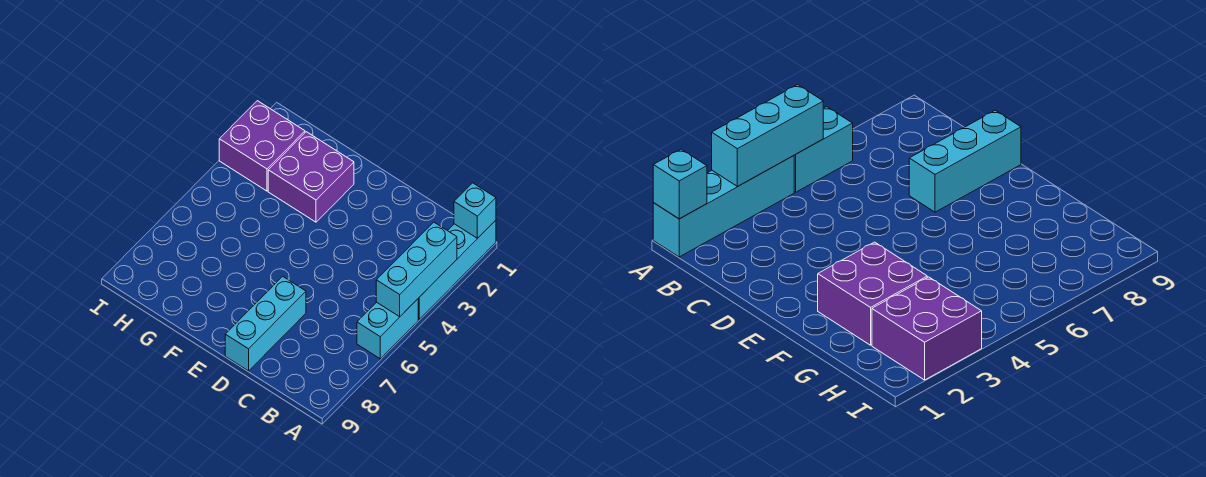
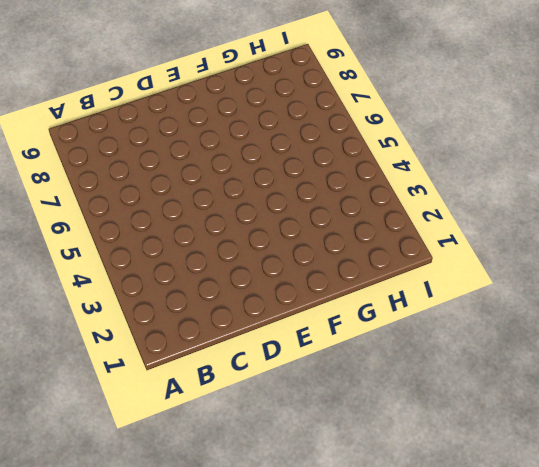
none -> cyan brick A1:A4 level 1
none -> cyan brick A5:A6 level 1

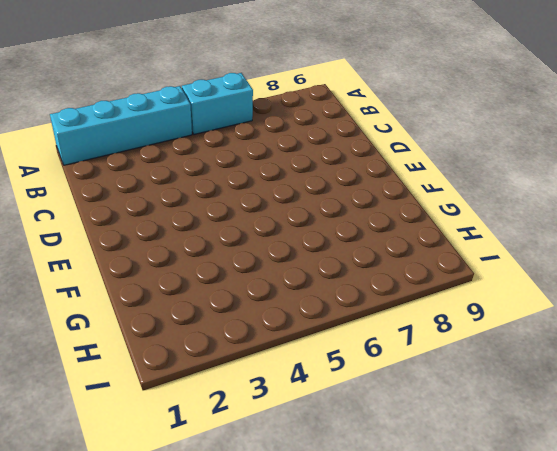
none -> cyan brick D7:D9 level 1
none -> purple brick F2:G3 level 1

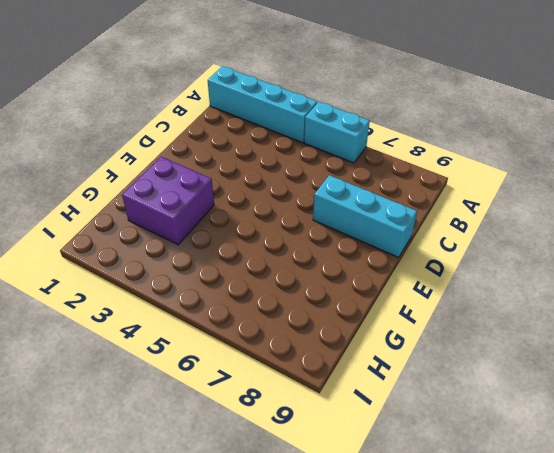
none -> purple brick H2:I3 level 1
none -> cyan brick A1 level 2

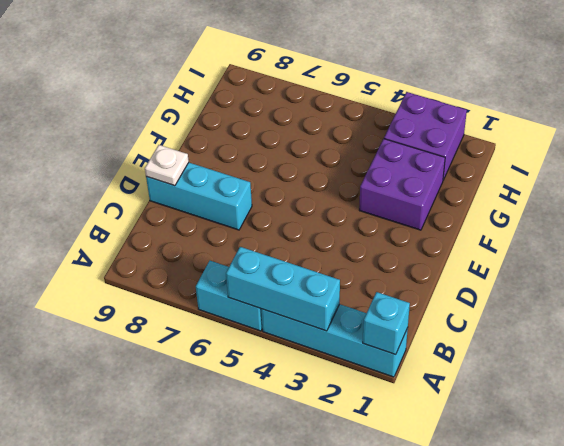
white plate D9 level 2 -> none

